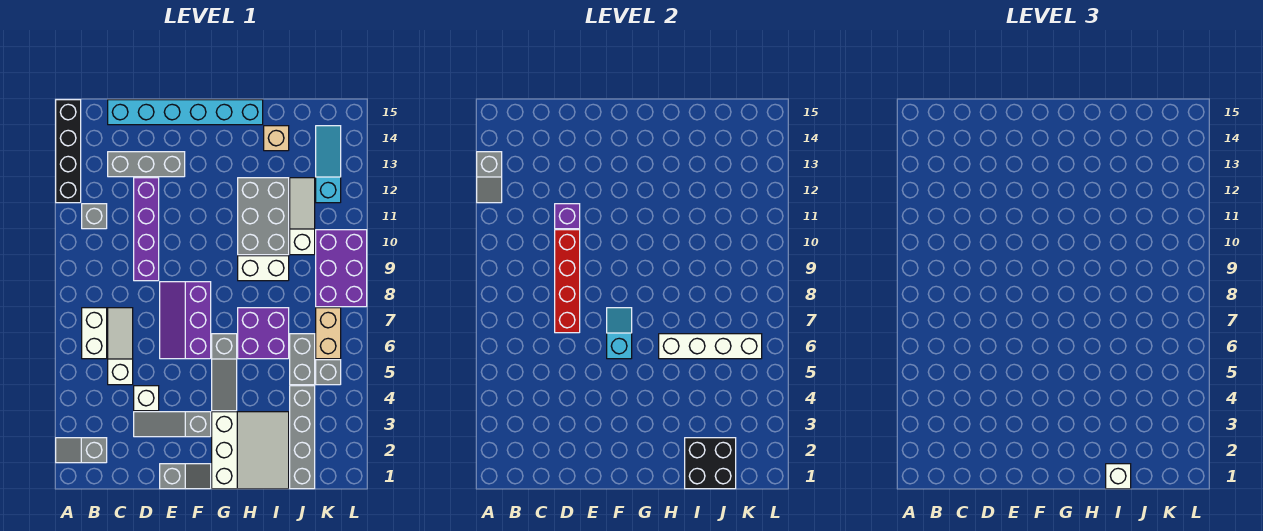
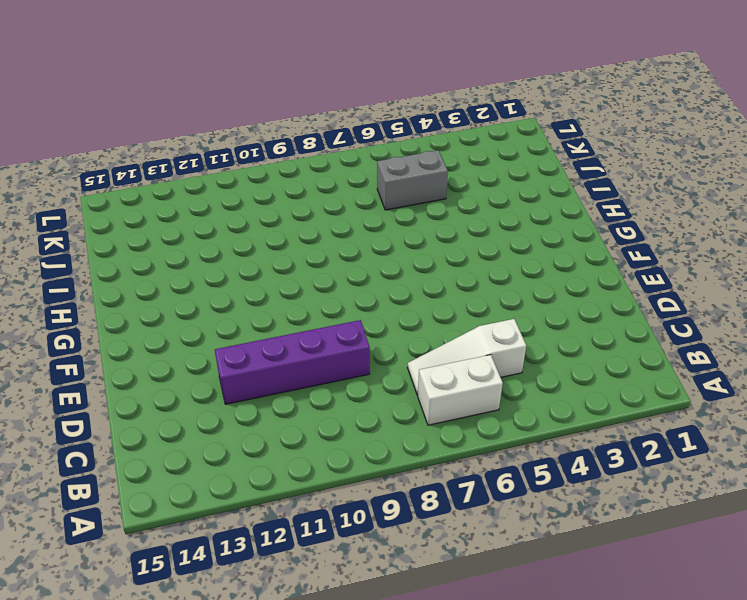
none -> grey slope A2:B2 level 1 top B
none -> black brick A12:A15 level 1
none -> grey brick B11 level 1
none -> grey brick C13:E13 level 1

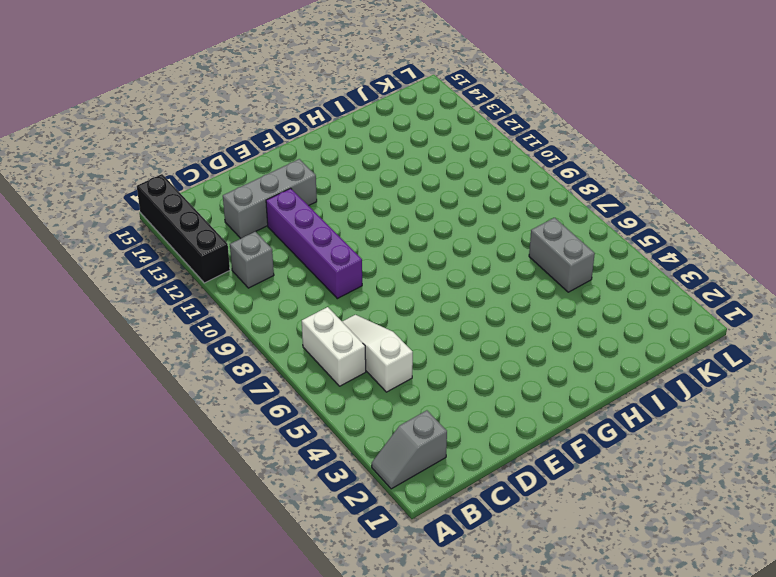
none -> cyan brick C15:H15 level 1
none -> grey slope D3:F3 level 1 top F
none -> white brick D4 level 1
none -> grey slope E1:F1 level 1 top E

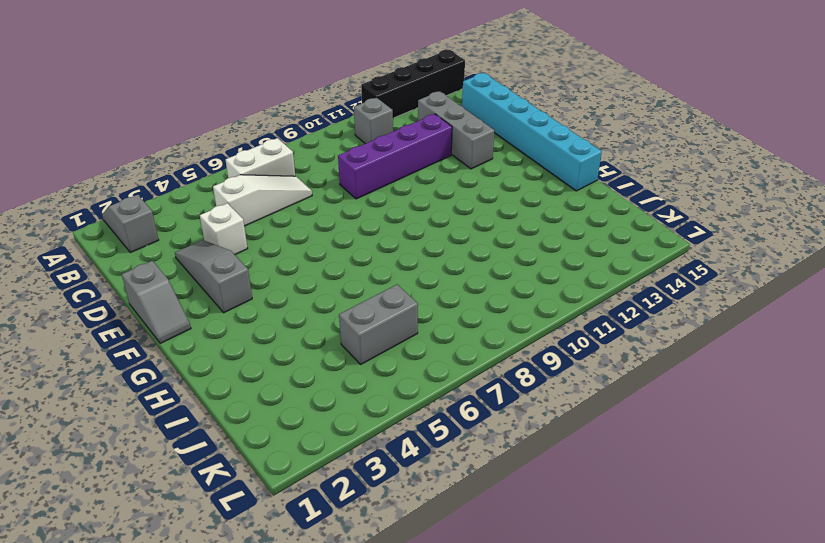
none -> purple slope E6:F8 level 1 top F
none -> white slope G1:I3 level 1 top G
none -> grey slope G4:G6 level 1 top 6
none -> purple brick H6:I7 level 1

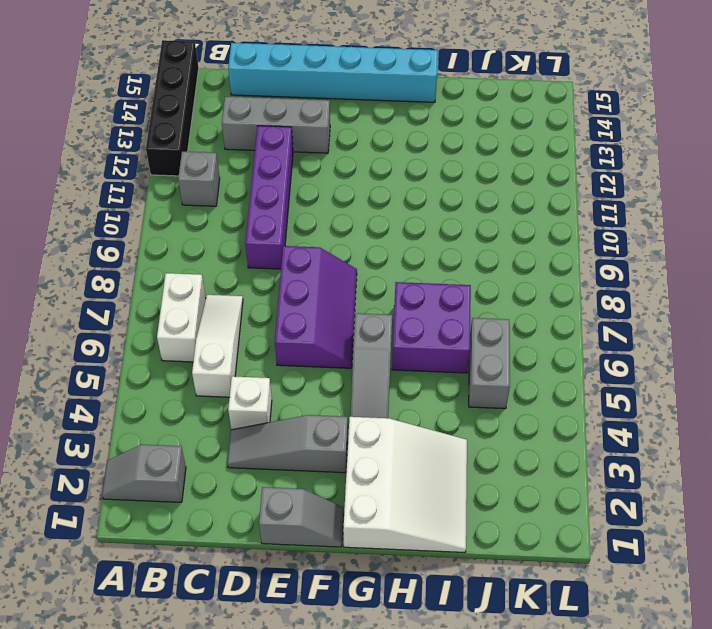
purple slope E6:F8 level 1 top E -> purple slope E6:F8 level 1 top F
none -> white brick H9:I9 level 1
none -> grey brick H10:I12 level 1
none -> tan brick I14 level 1
none -> grey brick J1:J4 level 1

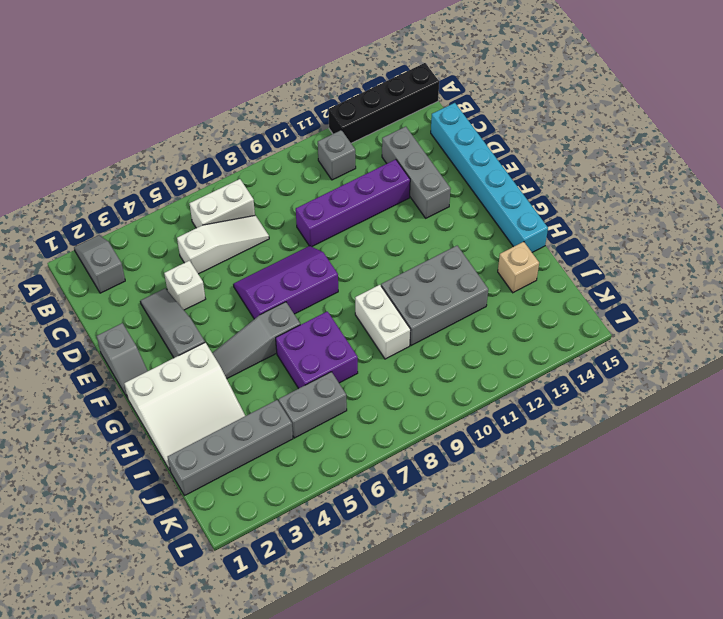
none -> white slope J10:J12 level 1 top 10
none -> grey brick K5 level 1
none -> tan brick K6:K7 level 1
none -> purple brick K8:L10 level 1

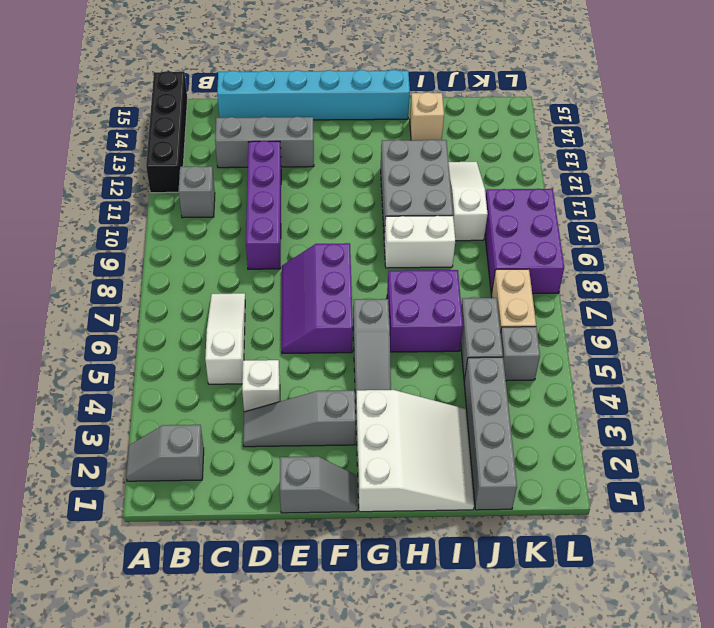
none -> white brick B6:B7 level 1
none -> cyan slope K12:K14 level 1 top 12
none -> grey slope A12:A13 level 2 top 13
none -> red brick D7:D10 level 2

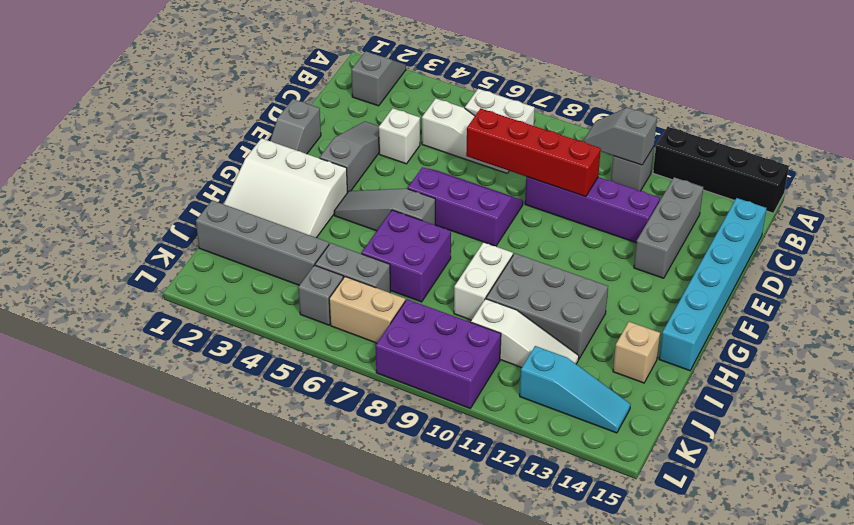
grey slope B10:B11 level 2 top 11 -> grey slope A12:A13 level 2 top 13
none -> purple brick D11 level 2
none -> cyan slope F6:F7 level 2 top 6
none -> white brick H6:K6 level 2
none -> black brick I1:J2 level 2

